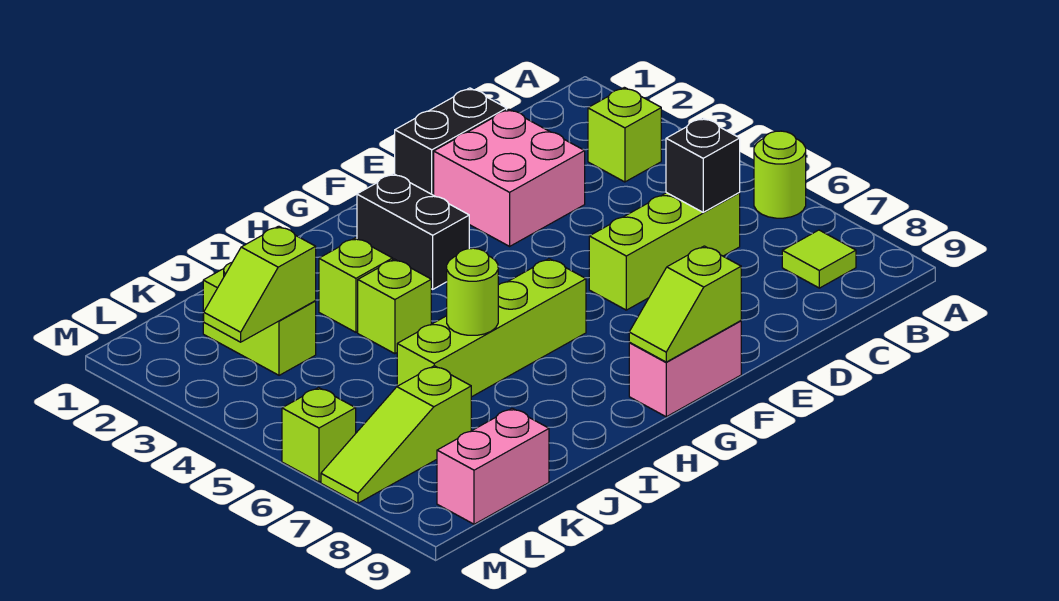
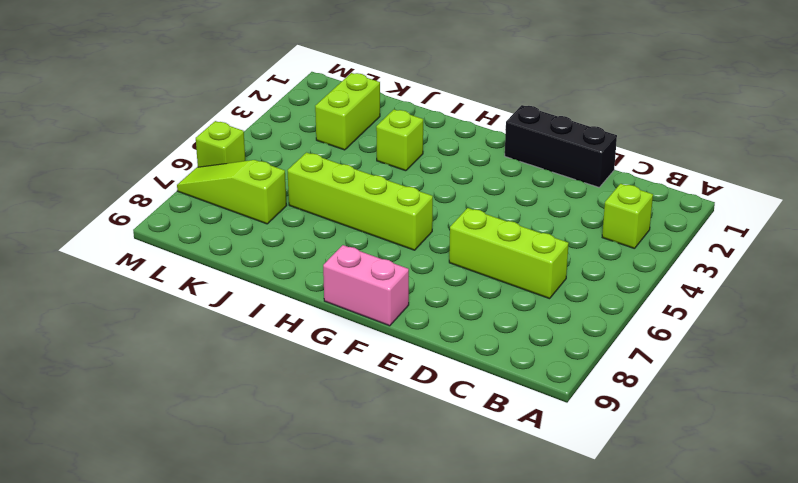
black brick D1:F1 level 1 -> black brick D1:E1 level 1
none -> lime round brick A6 level 1
none -> lime tile B8 level 1
none -> pink brick D2:E3 level 1

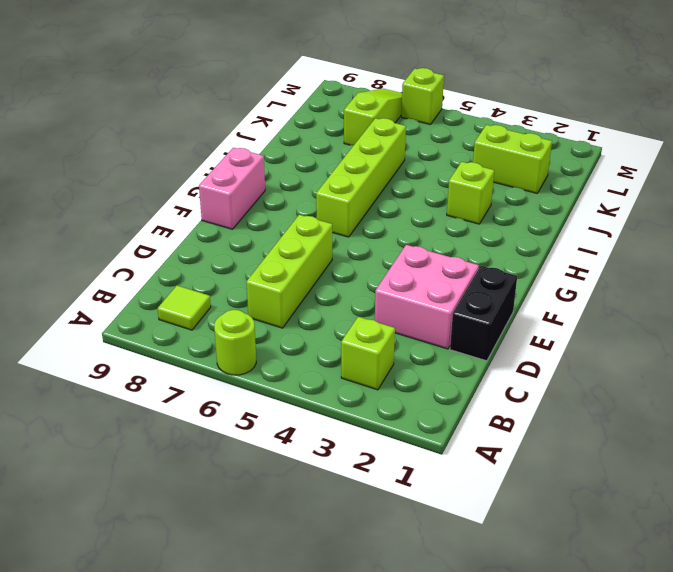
none -> black brick G2:G3 level 1
none -> lime brick I4 level 1
none -> pink brick K9:L9 level 1

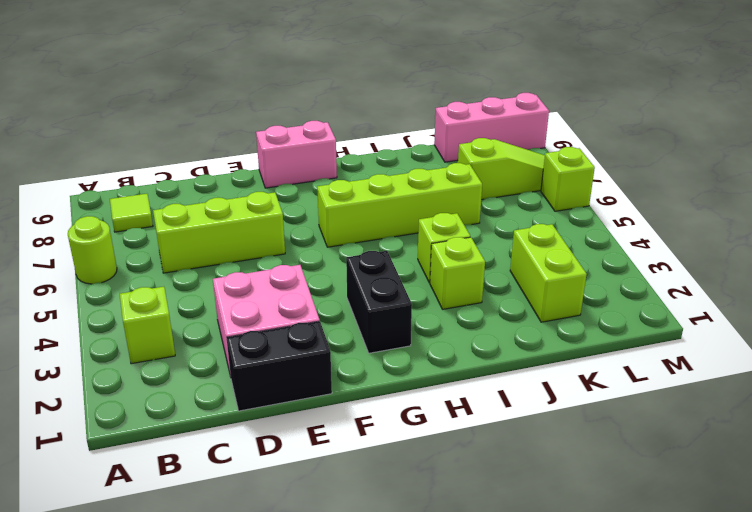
pink brick K9:M9 level 1 -> pink brick K9:L9 level 1
none -> black brick C6 level 2
none -> lime slope F9:G9 level 2 top F
none -> lime round brick I6 level 2

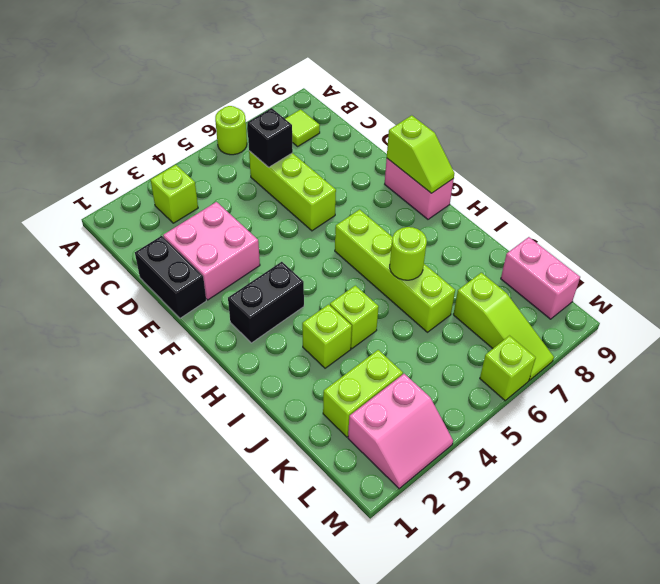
pink slope L2:M3 level 1 top L -> none
none -> lime slope K3:L3 level 2 top K

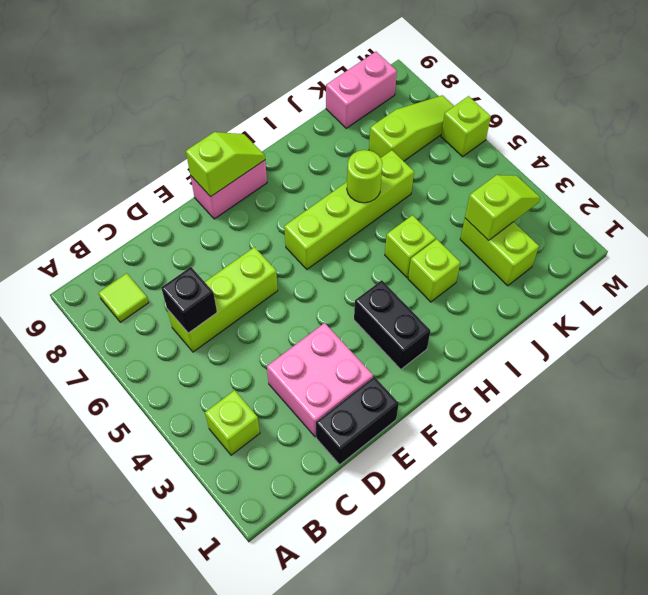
none -> lime round brick A6 level 1

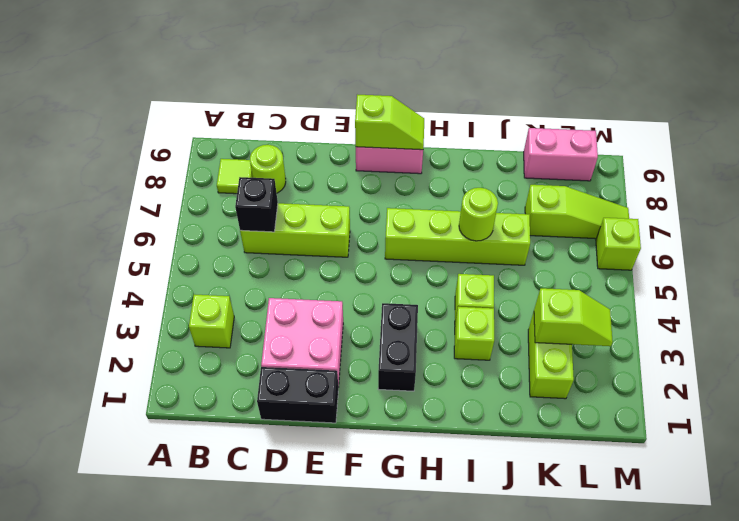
lime round brick C8 level 1 -> lime round brick A6 level 1

